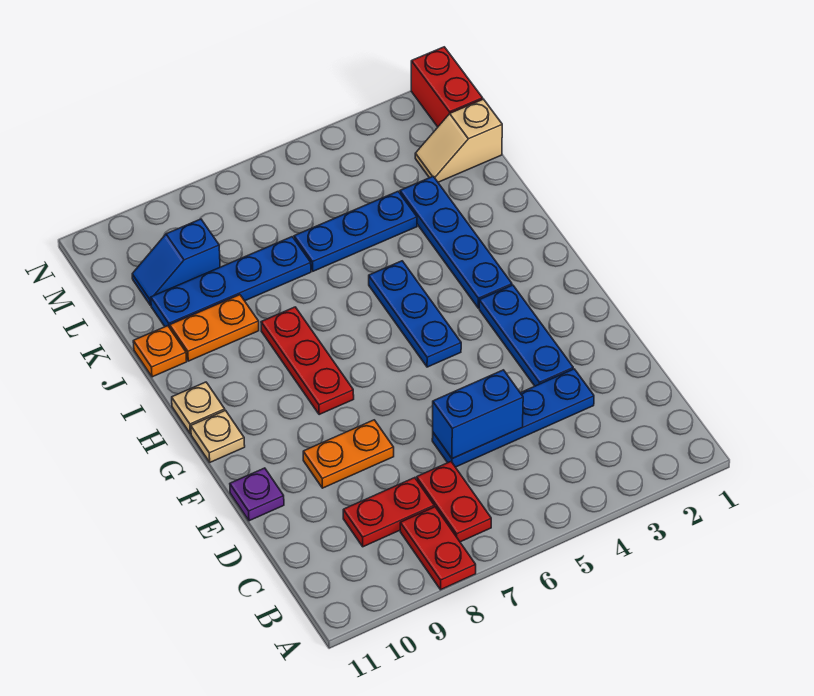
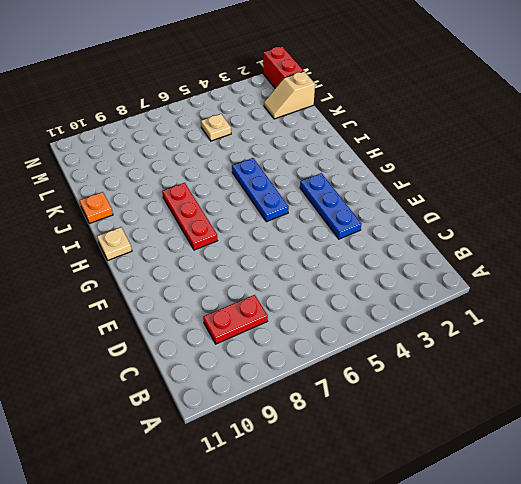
tan plate L5 level 1 -> tan plate G11 level 1
none -> red plate A8:B8 level 1
none -> red plate B7:C7 level 1
none -> blue plate D3:D6 level 1

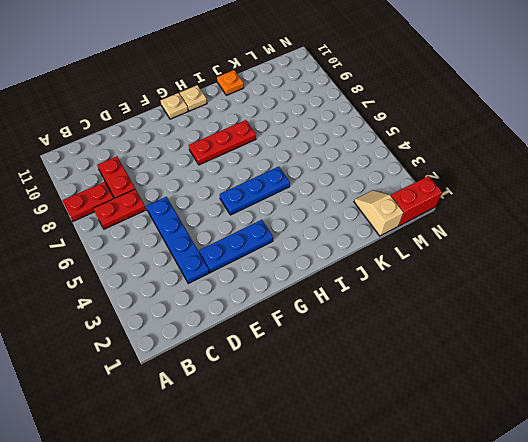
none -> orange plate E8:E9 level 1
none -> purple plate E11 level 1
none -> blue plate H3:K3 level 1

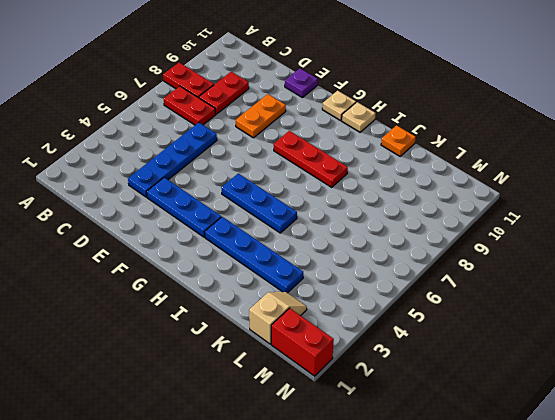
none -> orange plate J9:J10 level 1
none -> blue plate K4:K6 level 1
none -> blue plate K7:K10 level 1

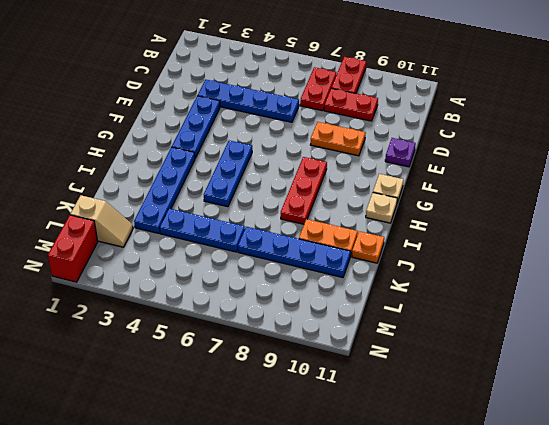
none -> blue slope L9:L10 level 1 top 9
none -> blue brick D5:D6 level 2

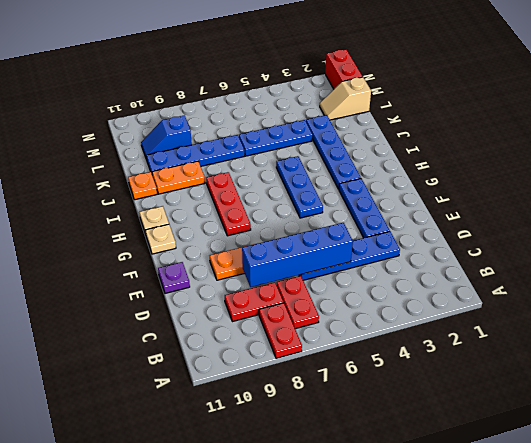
blue brick D5:D8 level 2 -> blue brick D5:D6 level 2

